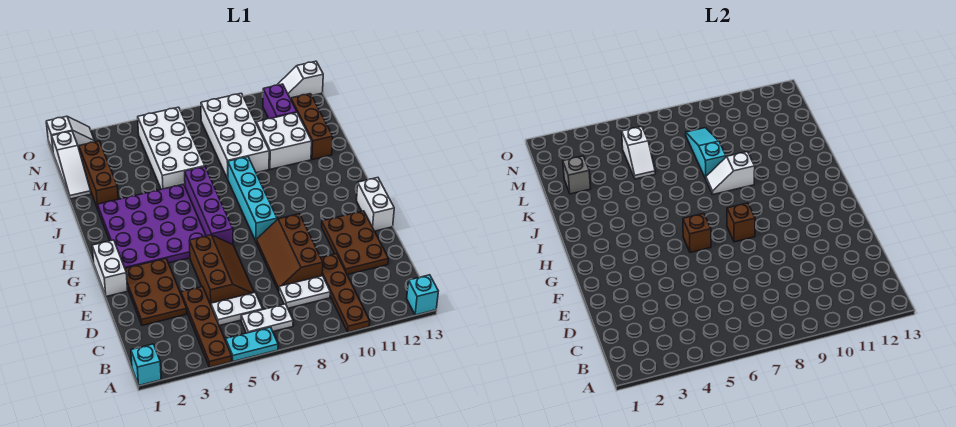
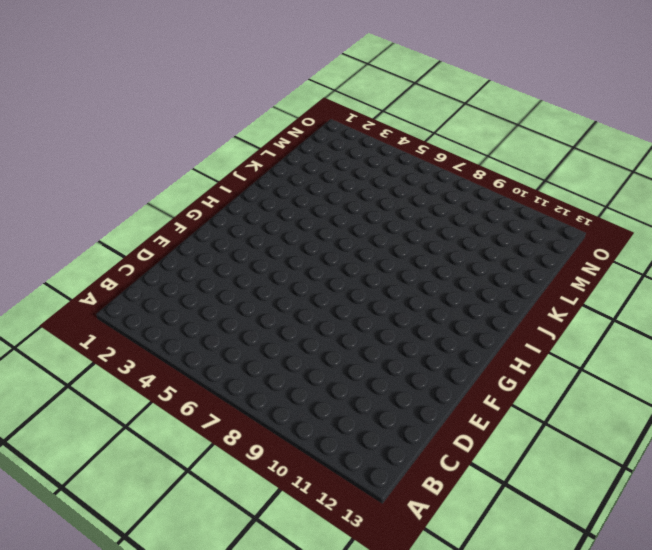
none -> cyan brick A1 level 1
none -> brown plate A4:D4 level 1
none -> cyan plate A5:A6 level 1
none -> brown plate A10:D10 level 1

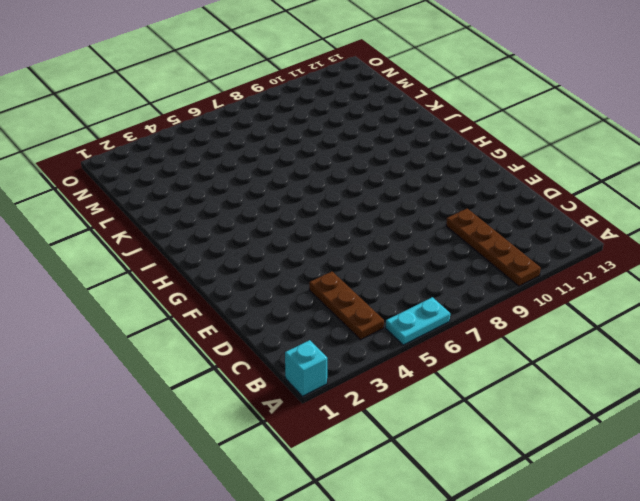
brown plate B4:D4 level 1 -> brown plate A4:D4 level 1
none -> cyan brick A13 level 1
none -> white plate B6:B7 level 1
none -> white plate C5:C6 level 1
none -> white plate C8:C9 level 1

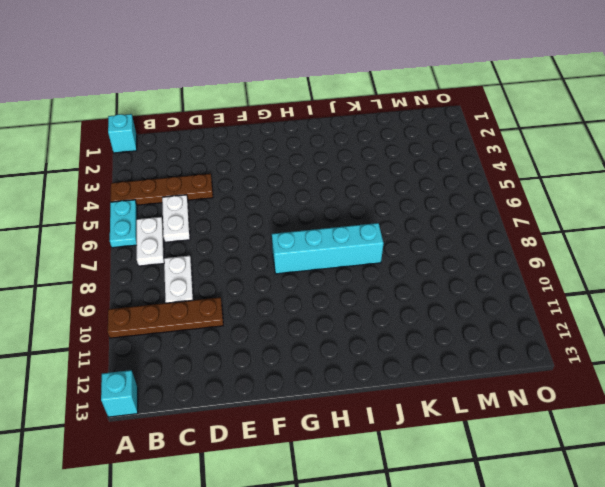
none -> brown plate D2:F3 level 1
none -> brown slope D5:F6 level 1 top 5
none -> brown slope D8:F9 level 1 top 9
none -> brown plate D11:F12 level 1

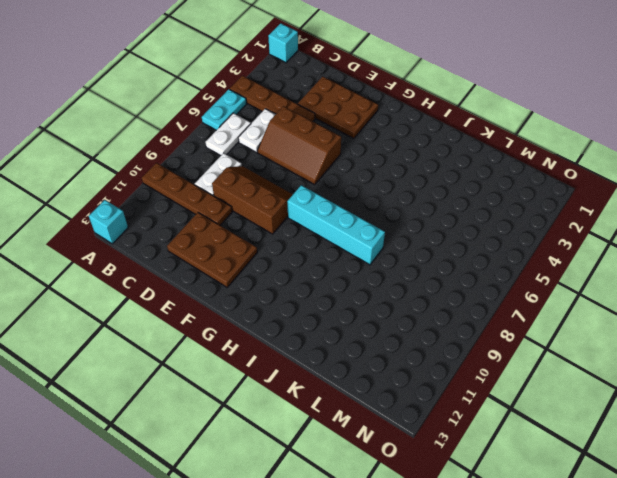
none -> white brick F1:G1 level 1
none -> white brick F13:G13 level 1
none -> purple plate G2:J5 level 1
none -> purple brick G6:J6 level 1

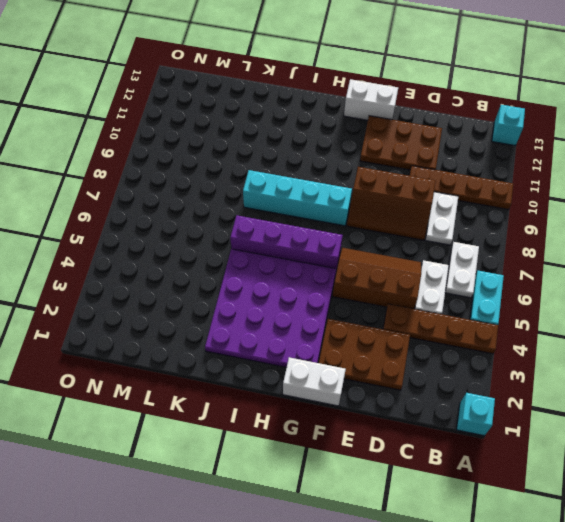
none -> brown brick K2:M2 level 1
none -> white brick K5:N6 level 1
none -> white brick K8:N9 level 1
none -> white brick K10:L11 level 1

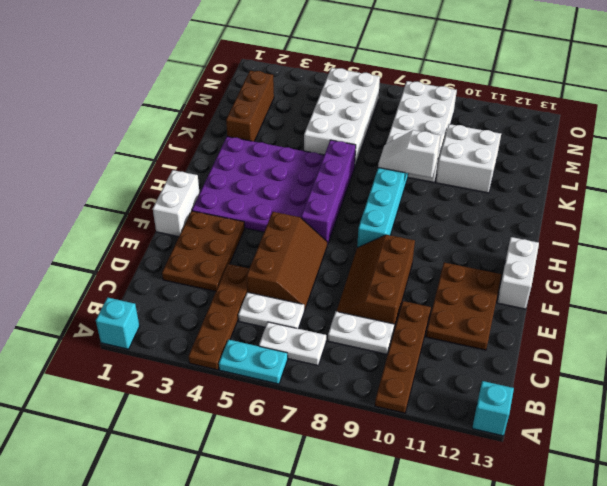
none -> brown brick K12:M12 level 1
none -> white slope L1:N1 level 1 top N
none -> purple brick M11:N11 level 1
none -> white slope O1:O2 level 1 top 1

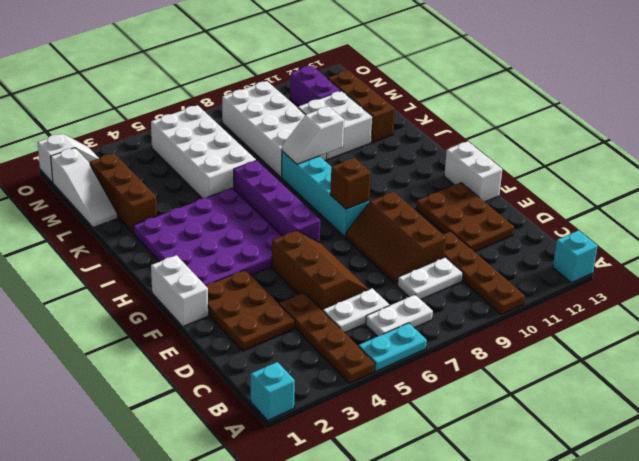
none -> white slope O12:O13 level 1 top 13
none -> brown brick G6 level 2
none -> cyan slope K8:M8 level 2 top K
none -> grey brick L2 level 2

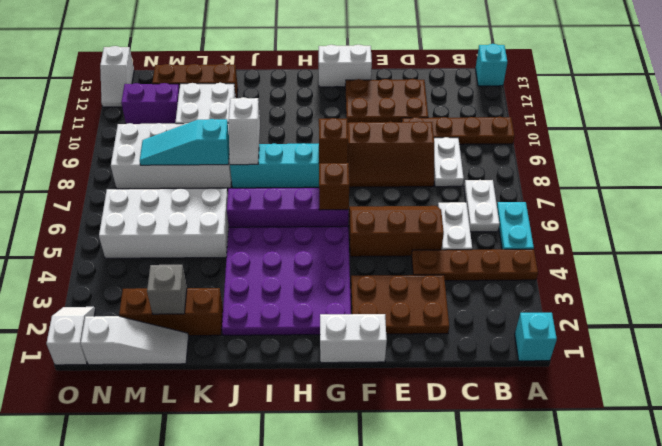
none -> white slope L5:M5 level 2 top M

